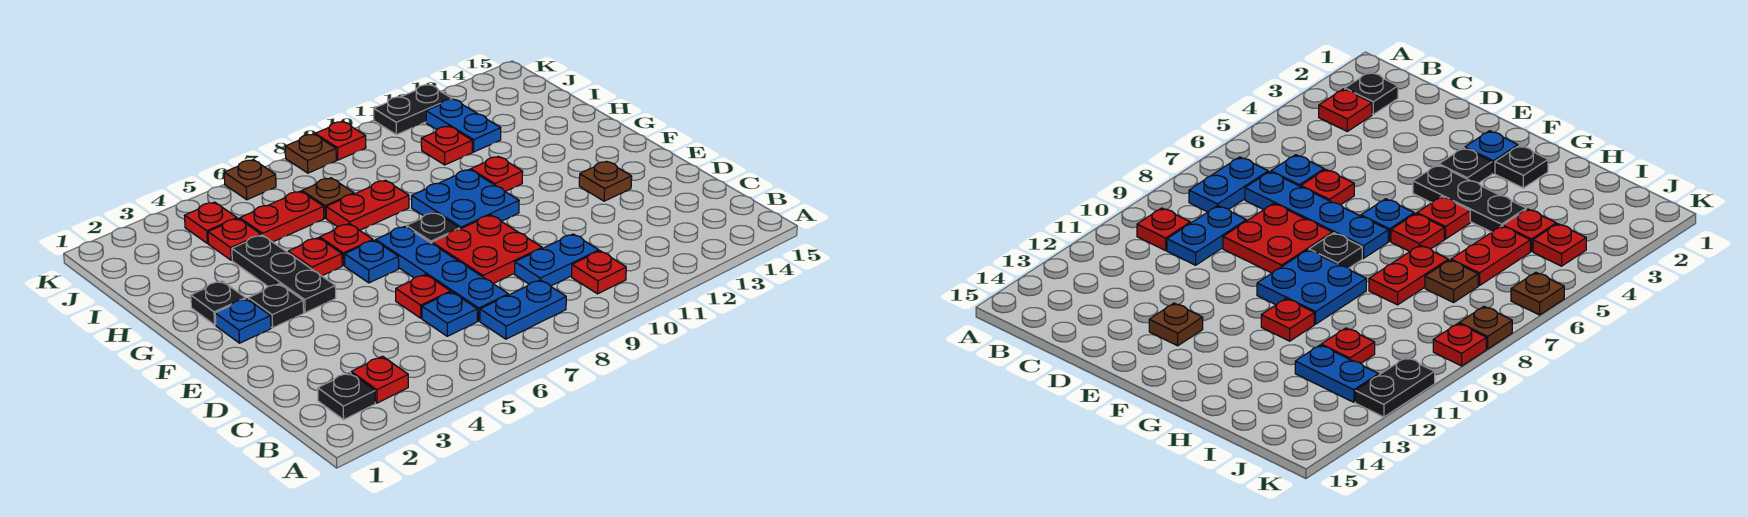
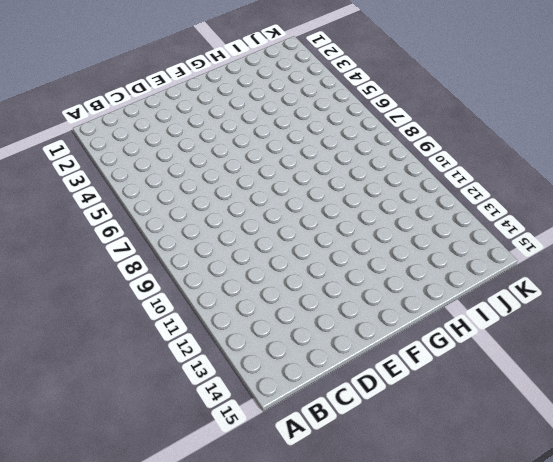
none -> black plate B2 level 1
none -> red plate B3 level 1
none -> blue plate B7:B8 level 1
none -> red plate B10 level 1

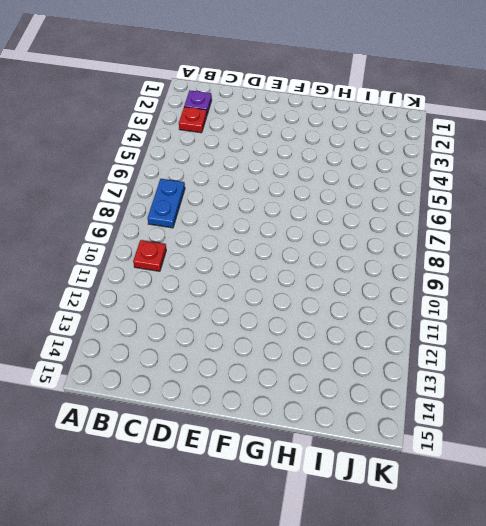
purple plate B2 level 1 -> black plate B2 level 1
none -> blue plate C6 level 1
none -> blue plate C7:F7 level 1
none -> blue plate C9:C10 level 1
none -> red plate D6 level 1

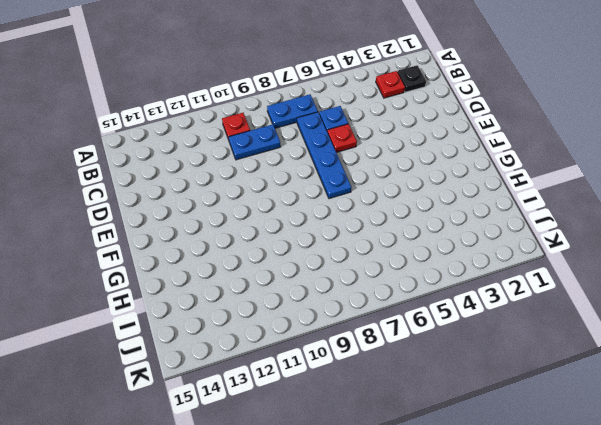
none -> red plate D8:E9 level 1
none -> brown plate E13 level 1
none -> blue plate F2 level 1
none -> black plate F3 level 1

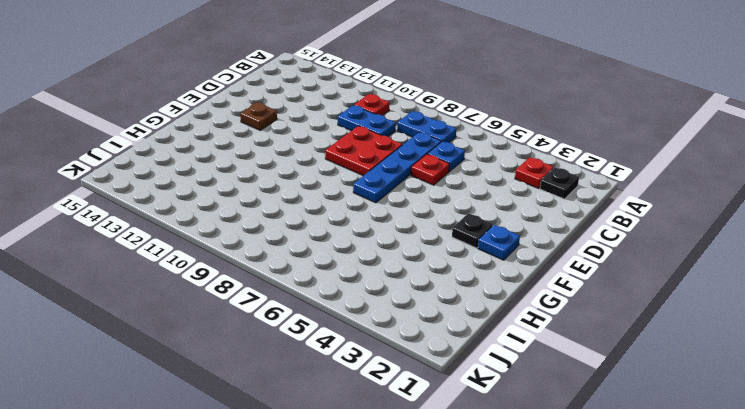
none -> black plate F4:H4 level 1
none -> blue plate F6 level 1
none -> black plate F8 level 1
none -> blue plate F9:G10 level 1

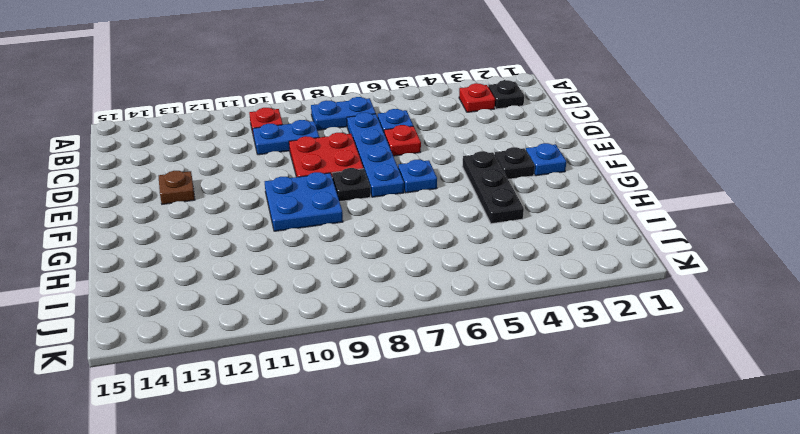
none -> black plate G2 level 1
none -> red plate G5 level 1
none -> red plate G6 level 1
none -> red plate G11 level 1

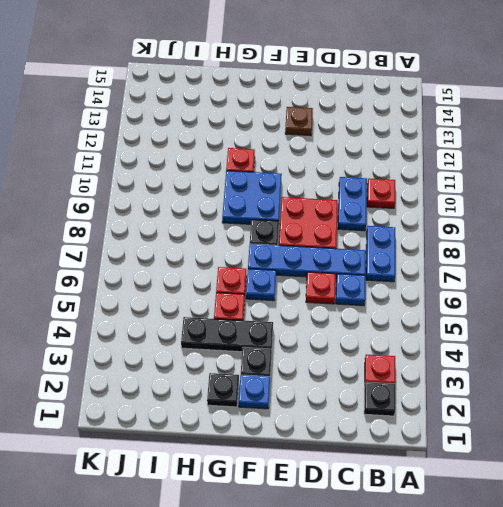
none -> red plate H7:H8 level 1
none -> red plate I4 level 1
none -> red plate I5:I6 level 1
none -> brown plate I7 level 1

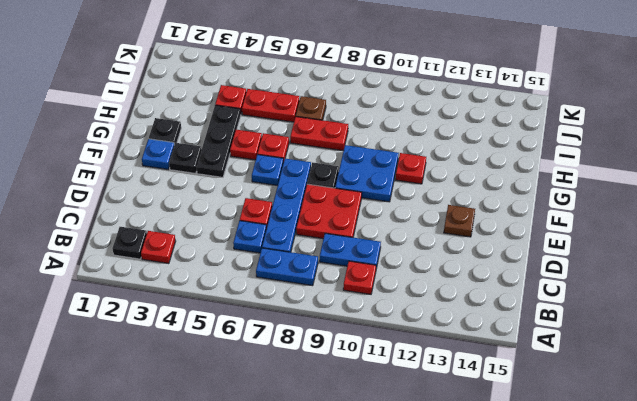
none -> red plate I11 level 1
none -> blue plate I12:J12 level 1
none -> red plate J4 level 1
none -> brown plate K6 level 1

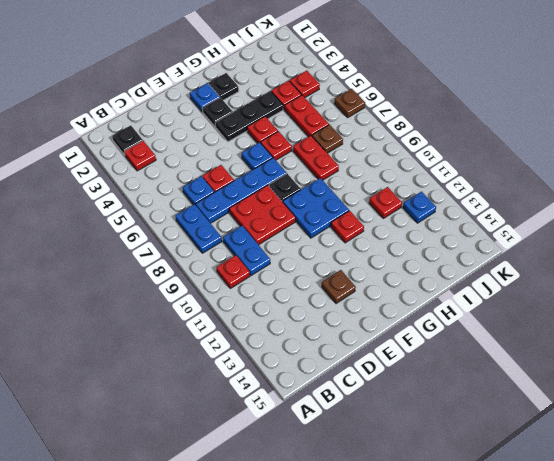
blue plate J12 level 1 -> blue plate I12:J12 level 1
none -> brown plate K8 level 1
none -> red plate K9 level 1
none -> black plate K11:K12 level 1

